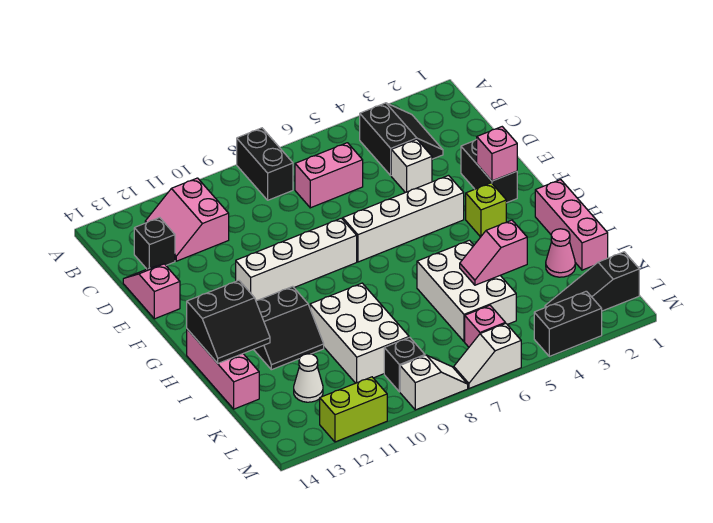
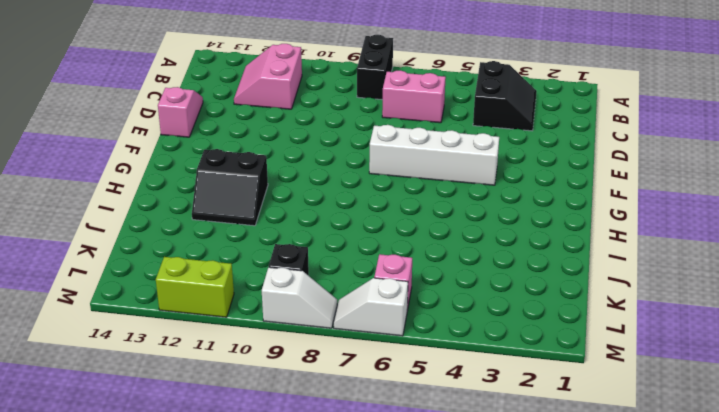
none -> black brick C13 level 1
none -> white brick D4 level 1
none -> black brick E2:F2 level 1

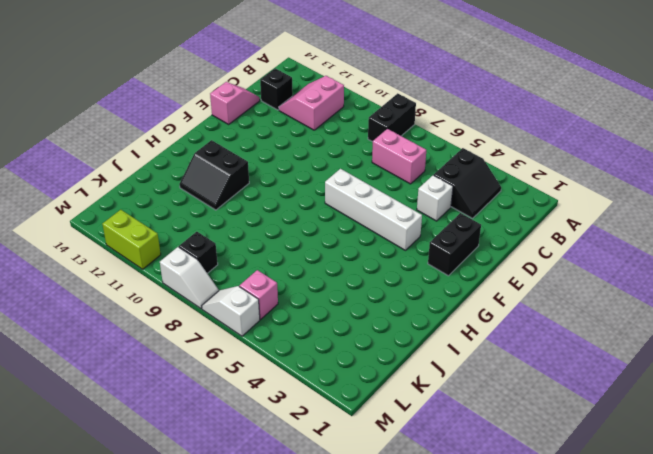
none -> white brick F8:F11 level 1
none -> lime brick G3 level 1
none -> pink brick H1:J1 level 1

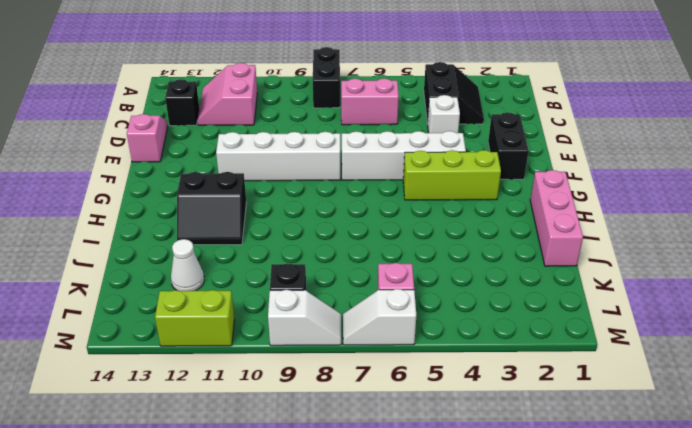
lime brick G3:G5 level 1 -> lime brick G3 level 1
none -> pink brick H14:J14 level 1
none -> white brick I5:K6 level 1
none -> white brick I9:K10 level 1

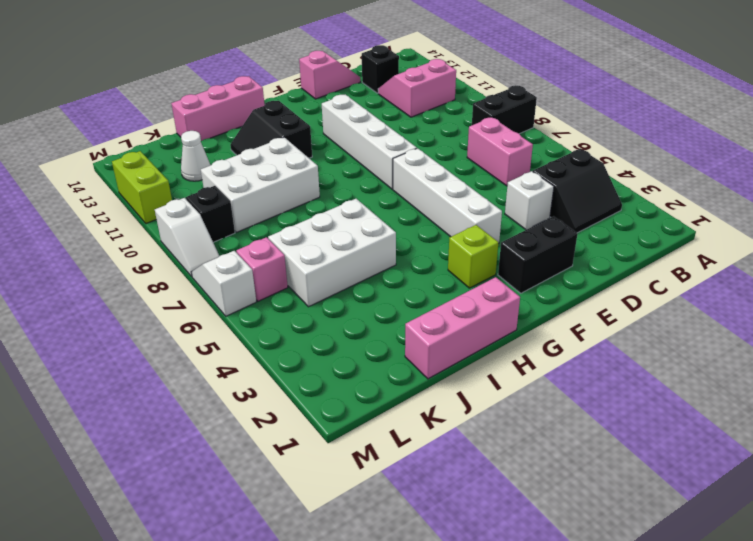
none -> pink cone J2 level 1
none -> black slope L1:L3 level 1 top 1
none -> black brick M3:M4 level 1

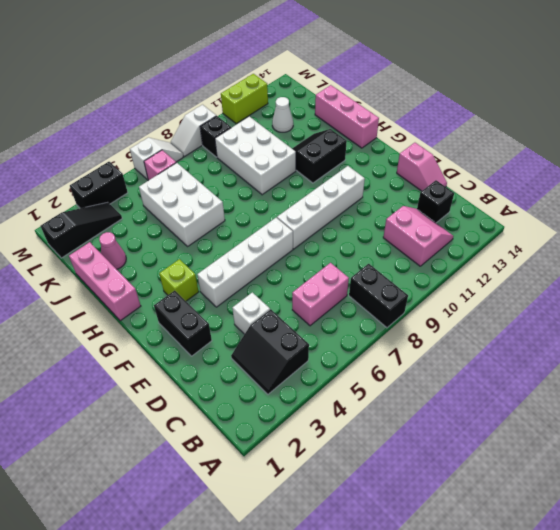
none -> pink brick F2 level 2
none -> black slope H13:I14 level 2 top H
none -> pink slope J4:J5 level 2 top 4

